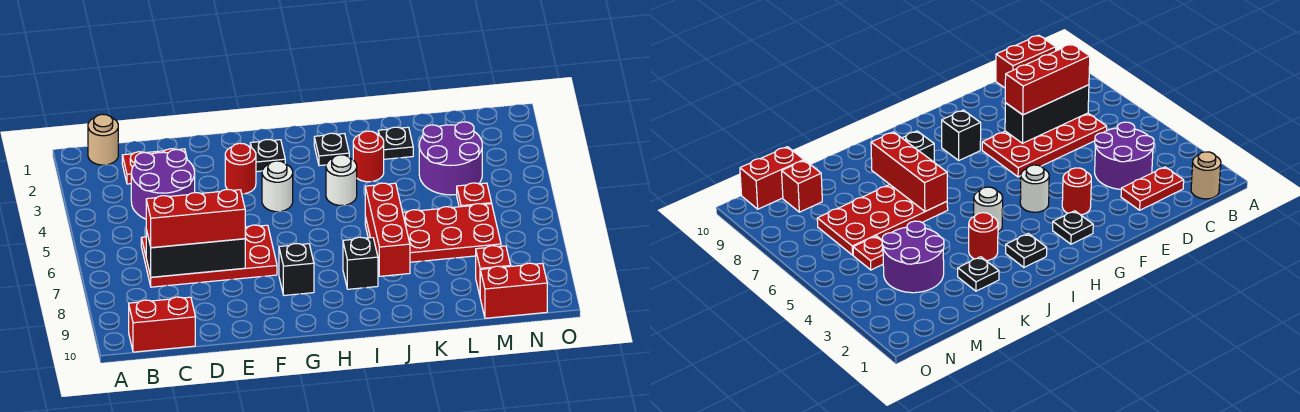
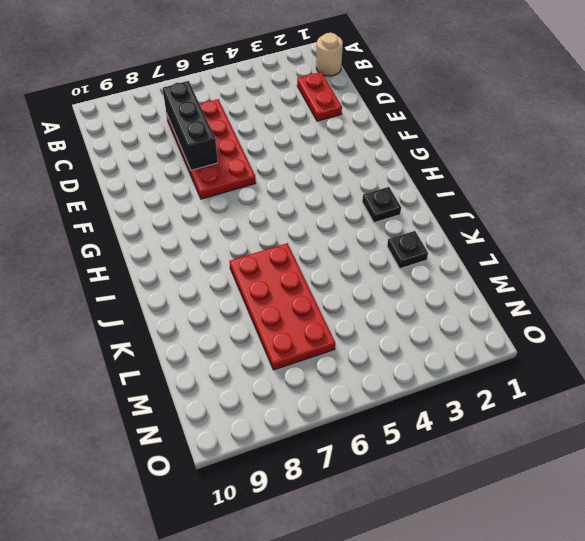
none -> red brick B10:C10 level 1
none -> purple round brick C3:D4 level 1
none -> red round brick F3 level 1

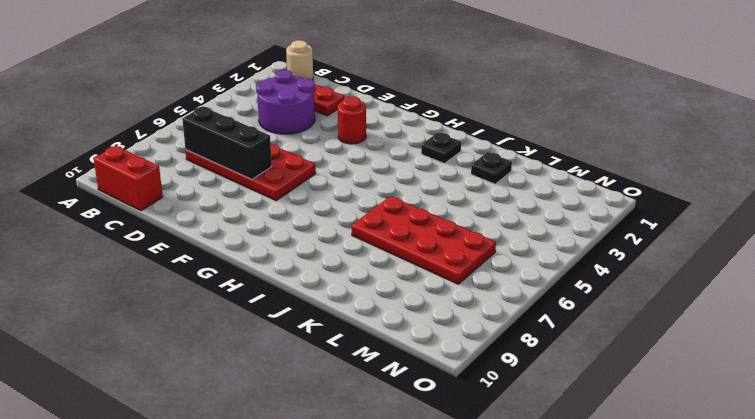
none -> black plate G2 level 1
none -> white round brick G4 level 1
none -> black brick G8 level 1

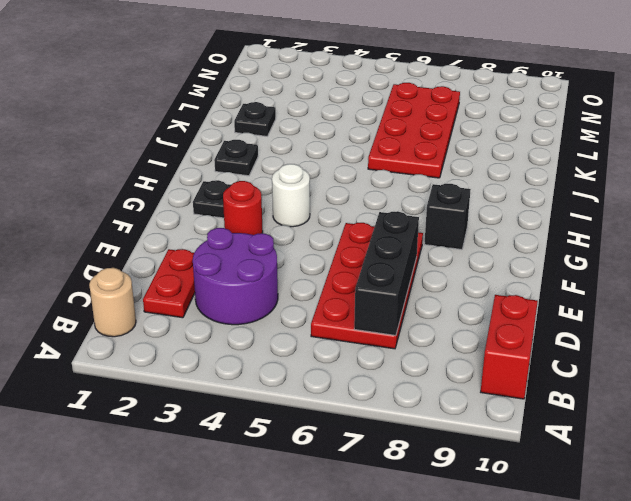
none -> white round brick I4 level 1
none -> black brick I8 level 1
none -> red round brick J3 level 1

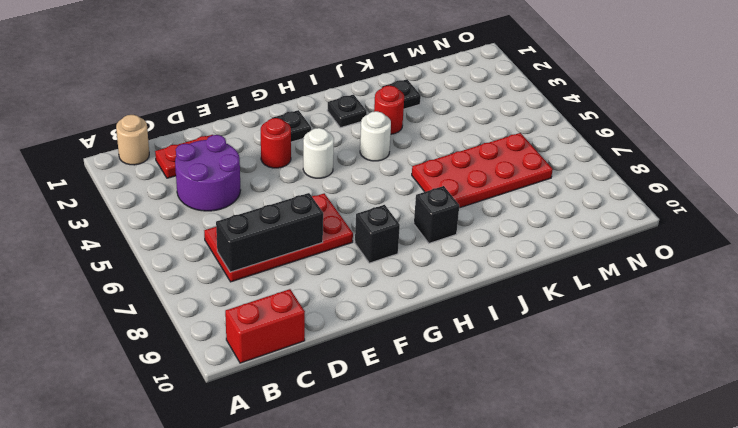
none -> purple round brick L3:M4 level 1
none -> red plate M5 level 1
none -> red brick M9 level 1

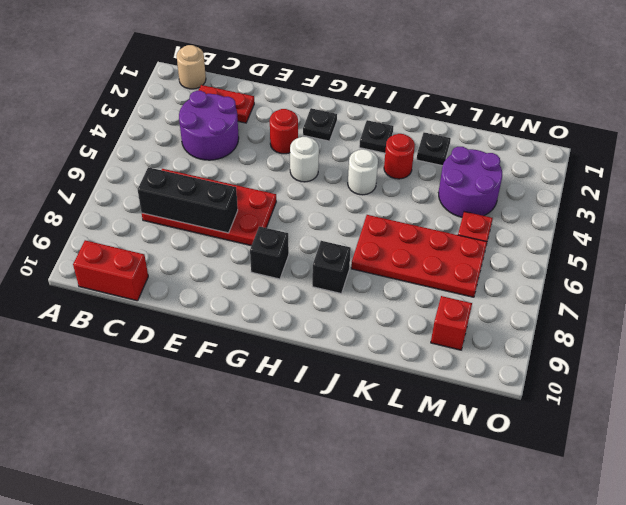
none -> red brick M10:N10 level 1
none -> red brick J6:J8 level 2
none -> red brick C7:E7 level 3

